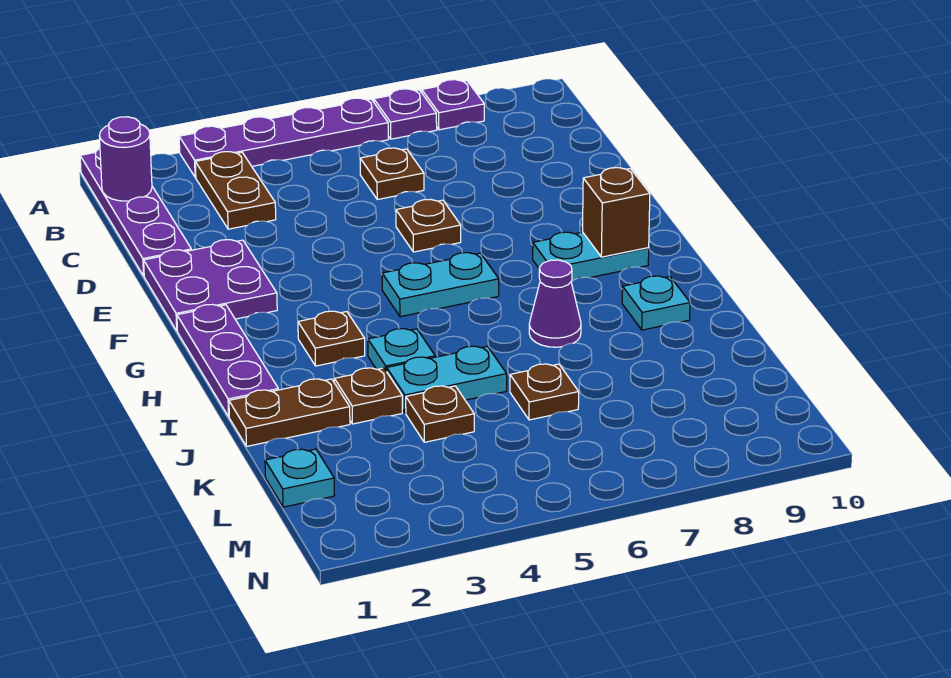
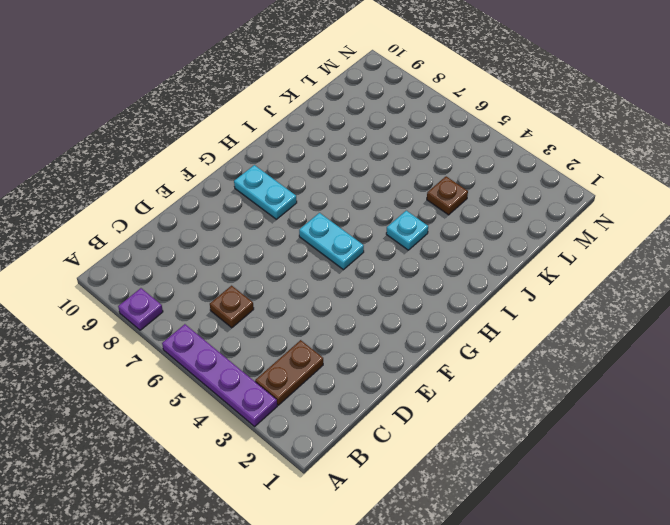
none -> purple plate A1:D1 level 1
none -> purple plate A7 level 1
none -> purple plate E1:F2 level 1

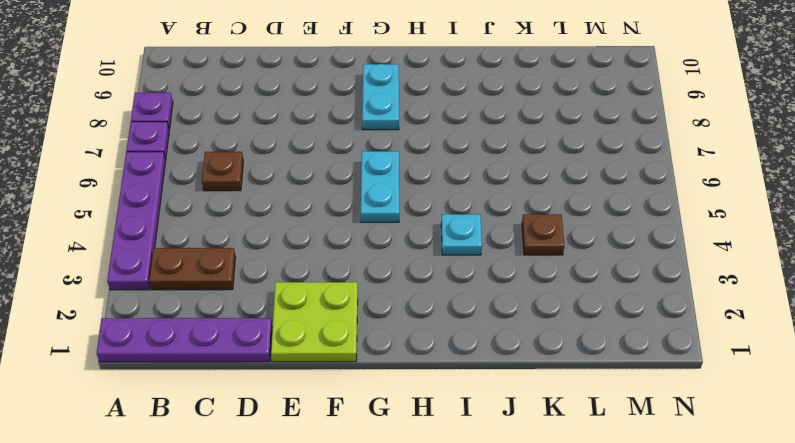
lime plate E1:F2 level 1 -> purple plate E1:F2 level 1
none -> brown plate E6 level 1
none -> purple plate G1:I1 level 1
none -> brown plate H3 level 1

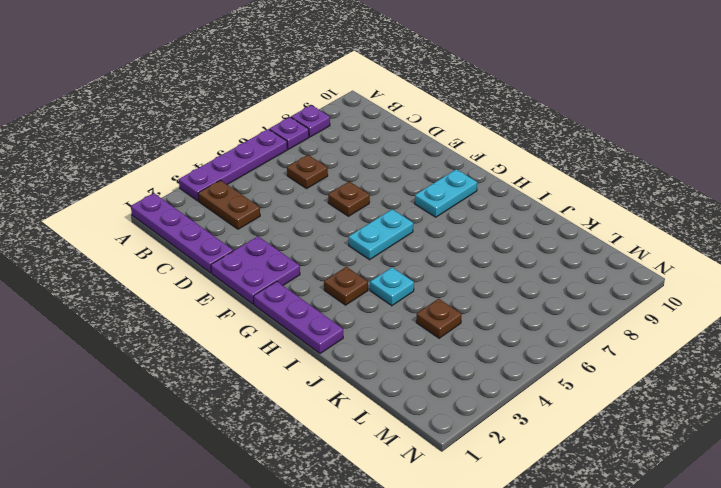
none -> purple cone I7 level 1
none -> cyan plate I9 level 1
none -> brown plate J1:J2 level 1

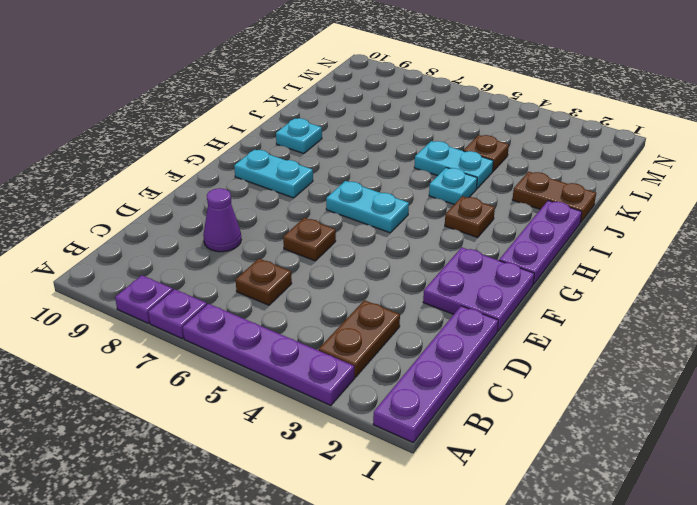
purple cone D8 level 1 -> purple cone I7 level 1
none -> brown plate J3 level 1
none -> brown plate K6 level 1
none -> cyan plate L1 level 1

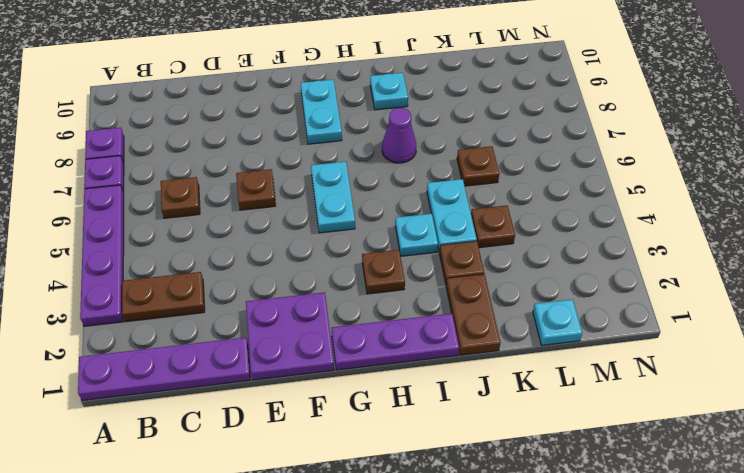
none -> purple round brick B1 level 2
none -> brown brick G9 level 2

